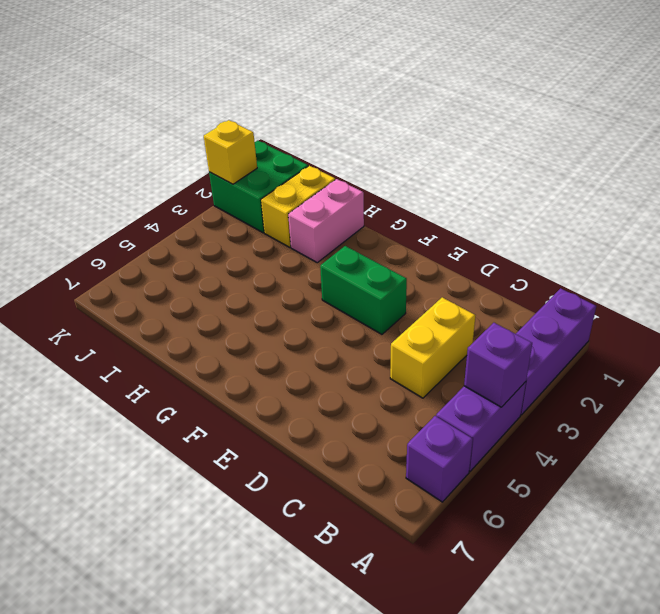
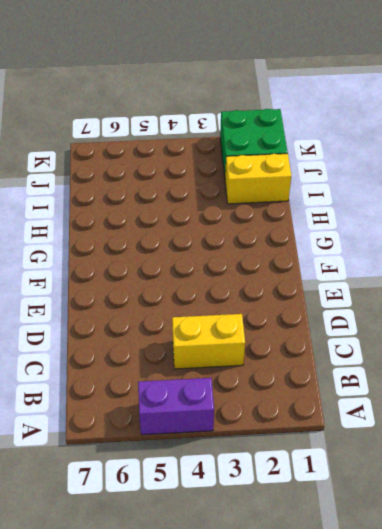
none -> purple brick A1:A3 level 1
none -> purple brick A6 level 1

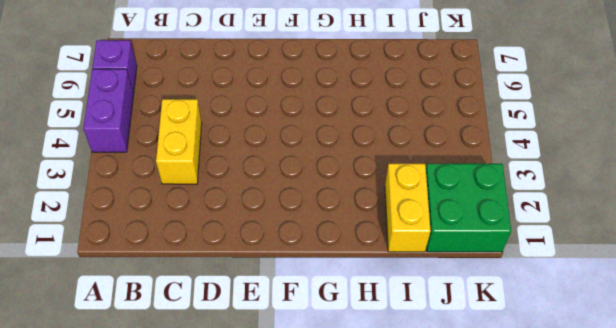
none -> purple brick A1:A3 level 1
none -> green brick E3:F3 level 1

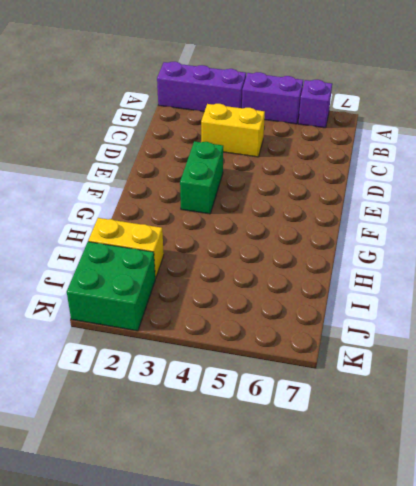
none -> pink brick H1:H2 level 1
none -> purple brick A4 level 2

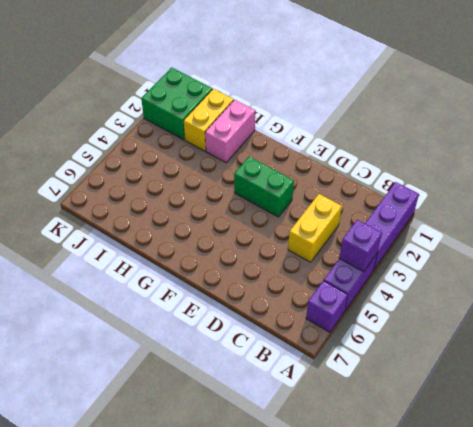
none -> yellow brick K2 level 2

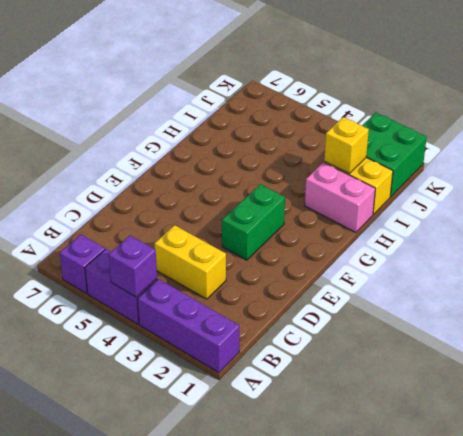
yellow brick I2 level 2 -> yellow brick K2 level 2

